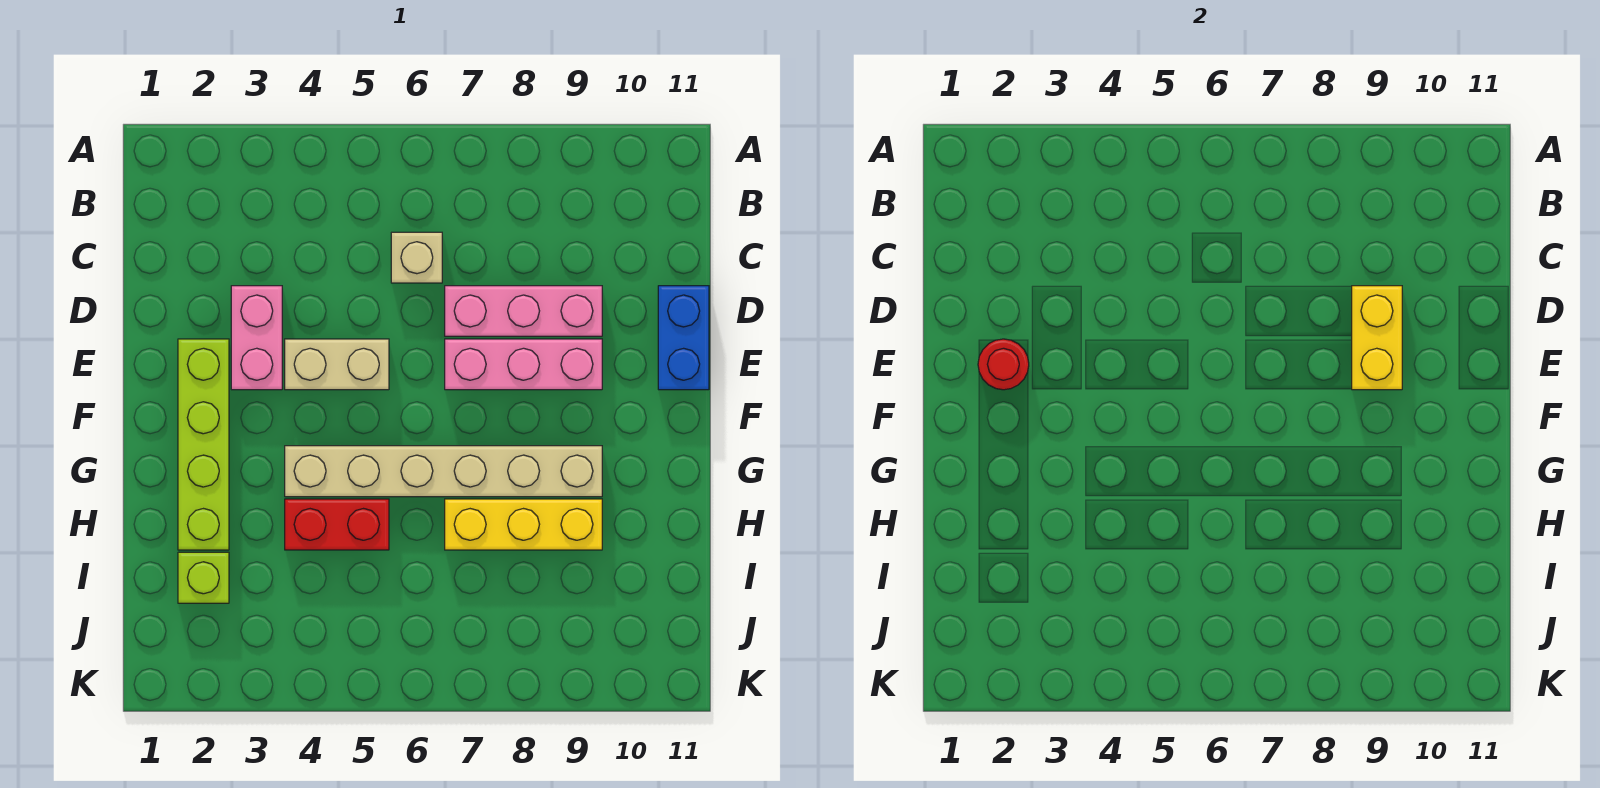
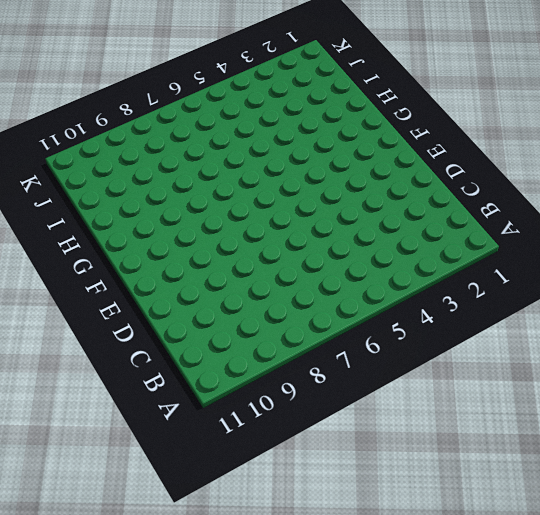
none -> tan brick C6 level 1
none -> pink brick D3:E3 level 1
none -> pink brick D7:D9 level 1

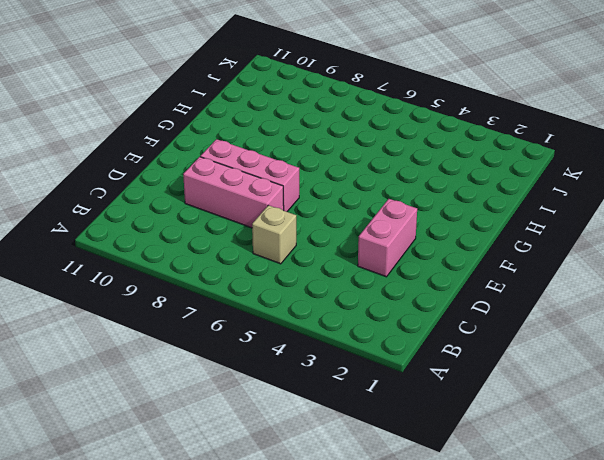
none -> blue brick D11:E11 level 1
none -> lime brick E2:H2 level 1
none -> tan brick E4:E5 level 1

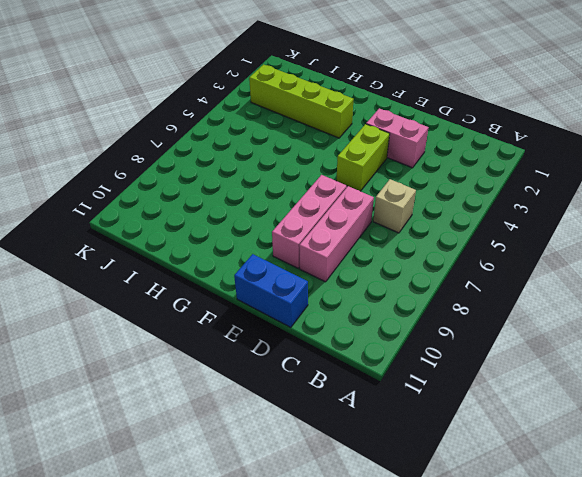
lime brick E4:E5 level 1 -> tan brick E4:E5 level 1
lime brick G3:J3 level 1 -> lime brick E2:H2 level 1
none -> tan brick G4:G9 level 1
none -> red brick H4:H5 level 1
none -> yellow brick H7:H9 level 1

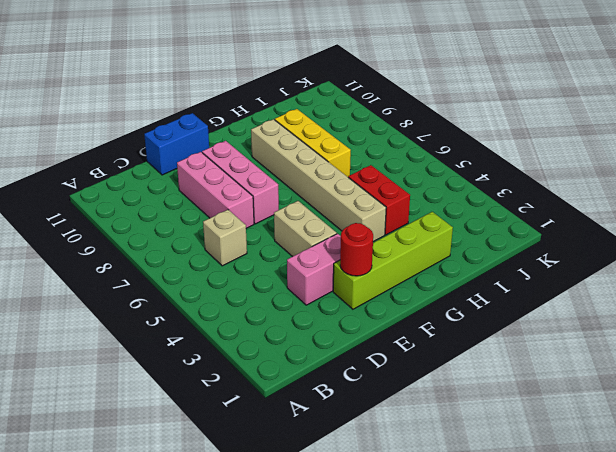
none -> lime brick I2 level 1
none -> yellow brick D9:E9 level 2

